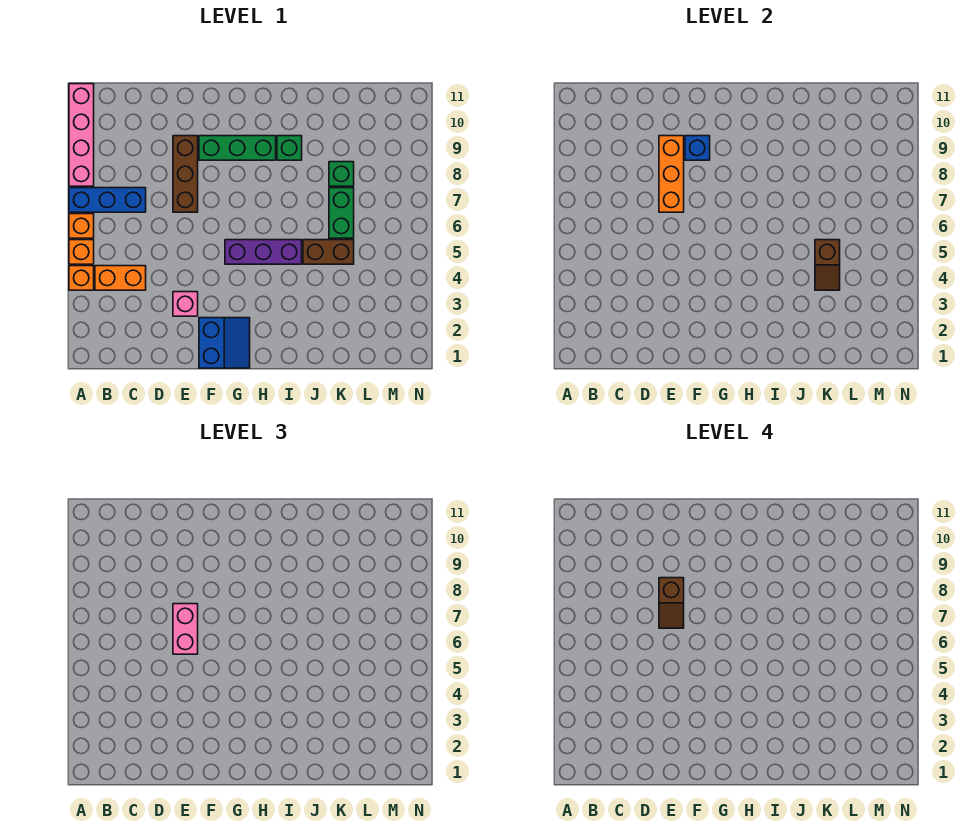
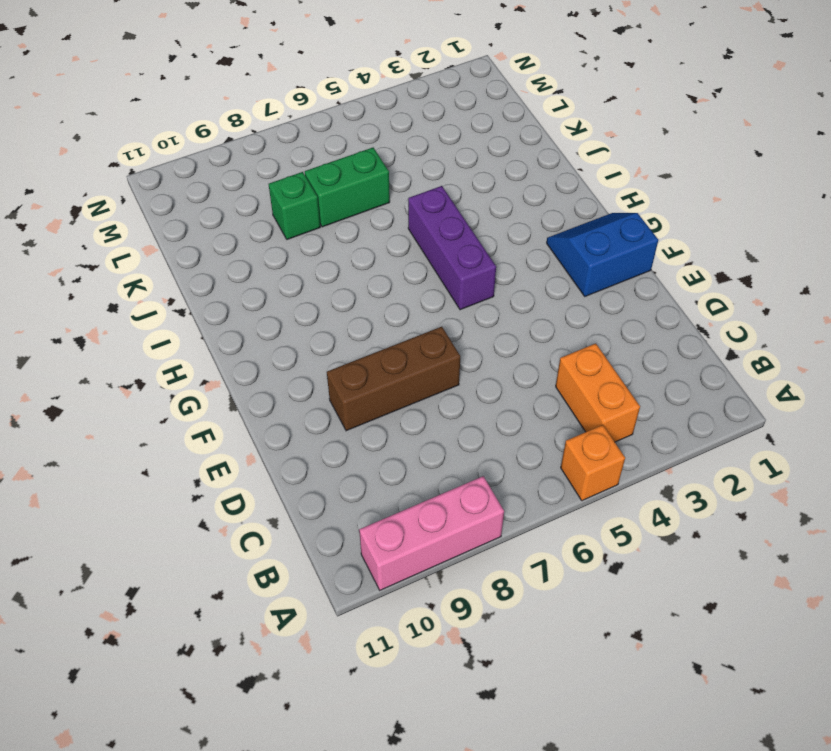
pink brick A8:A10 level 1 -> pink brick A8:A11 level 1
none -> orange brick A4 level 1
none -> orange brick A6 level 1
none -> blue brick A7:C7 level 1

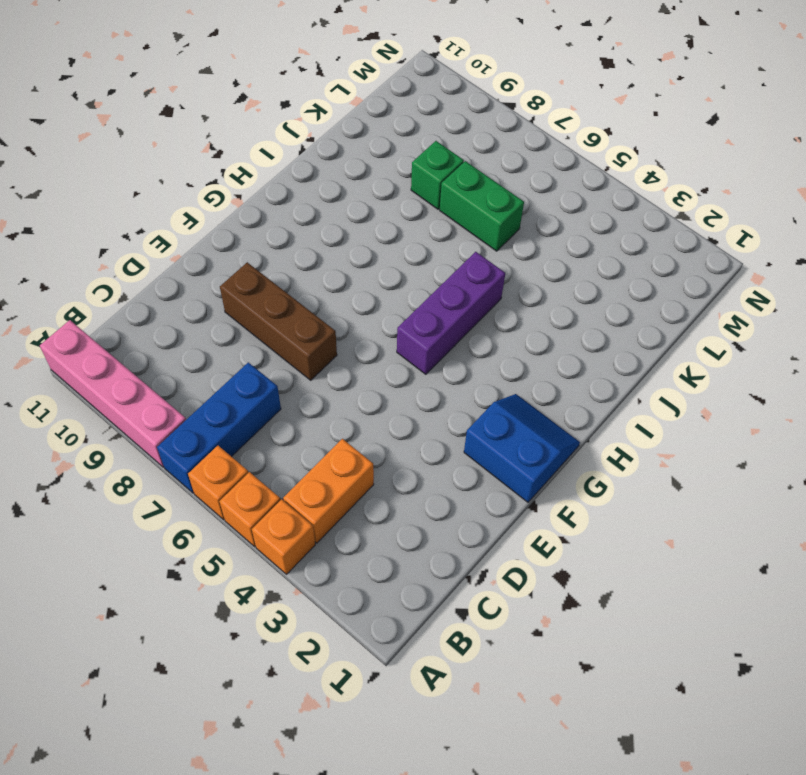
none -> pink brick E3 level 1
none -> green brick F9:H9 level 1
none -> green brick I9 level 1

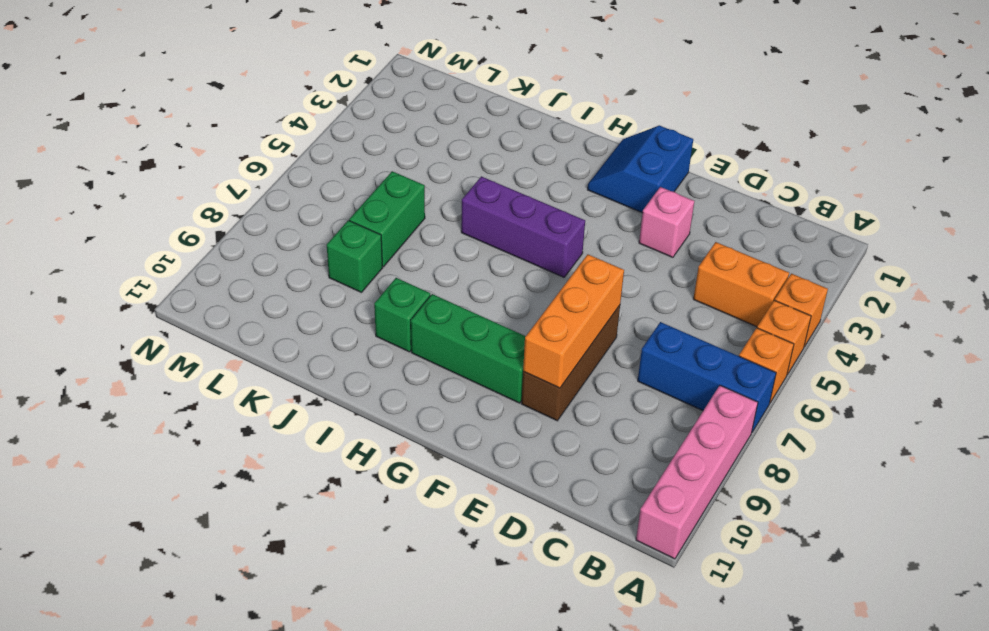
none -> brown brick J5:K5 level 1
none -> blue brick F9 level 2
none -> brown slope K4:K5 level 2 top 5

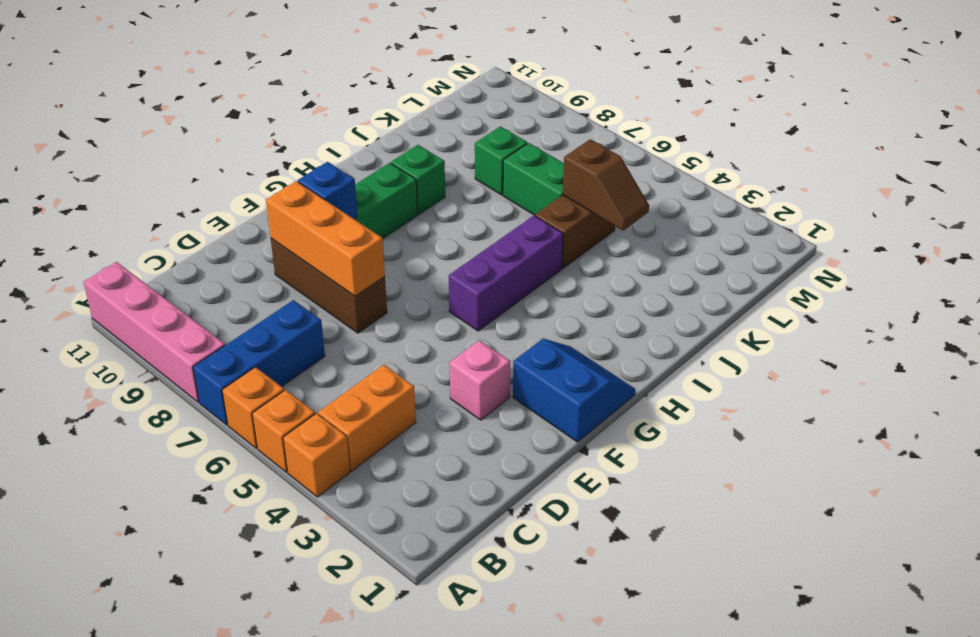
none -> pink brick E6:E7 level 3
none -> brown slope E7:E8 level 4 top 8

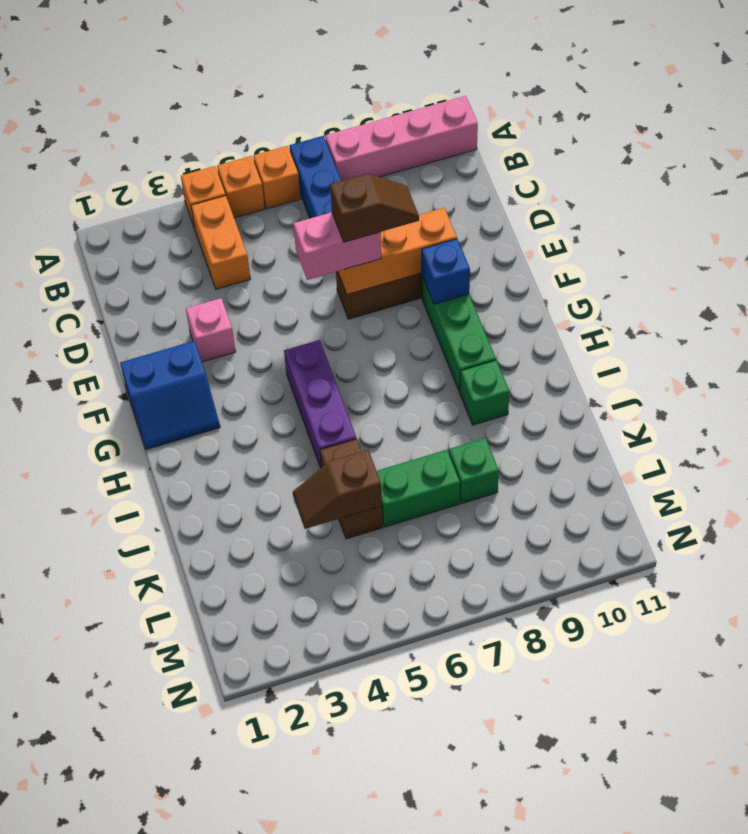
brown slope E7:E8 level 4 top 7 -> brown slope E7:E8 level 4 top 8

